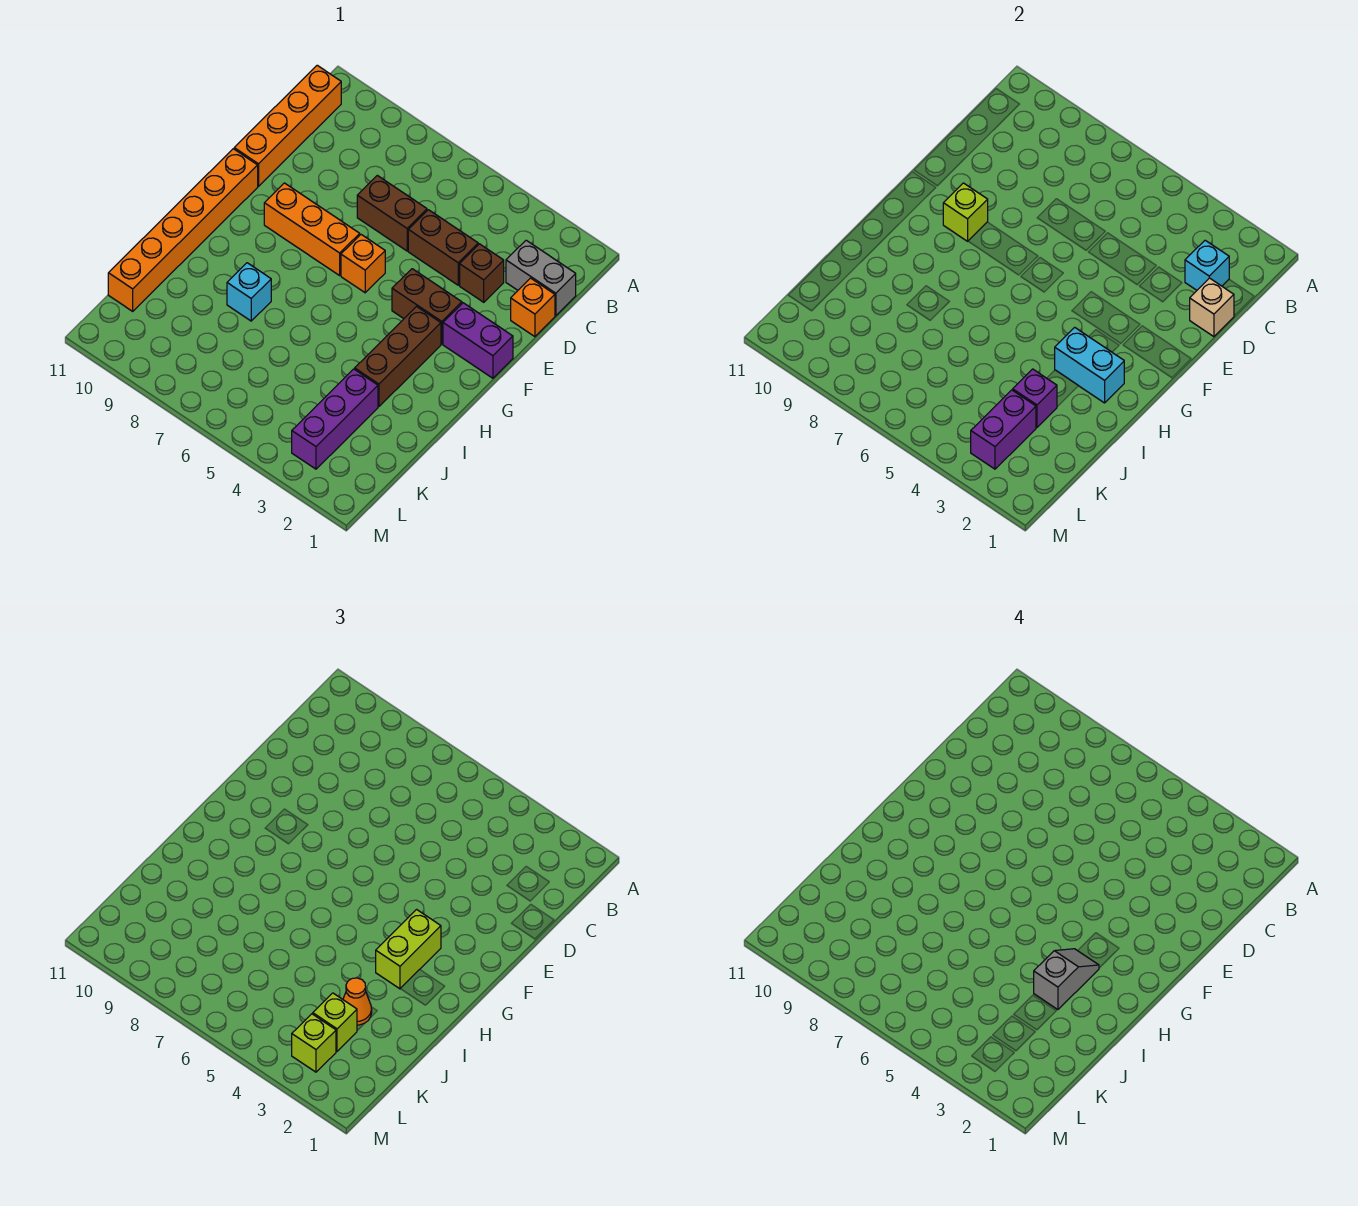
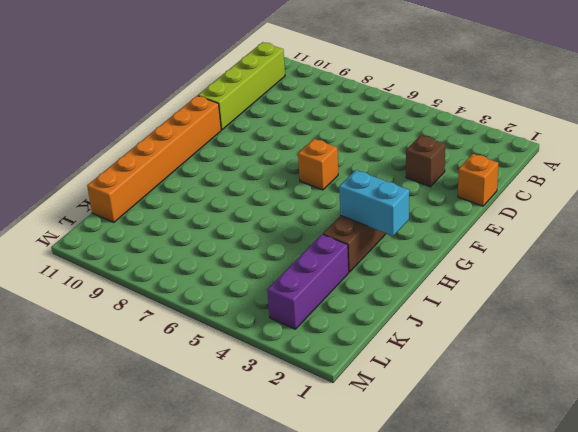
lime brick B11:E11 level 1 -> orange brick B11:E11 level 1
none -> grey brick C1:C2 level 1
none -> brown brick D4:D5 level 1
none -> brown brick D6:D7 level 1

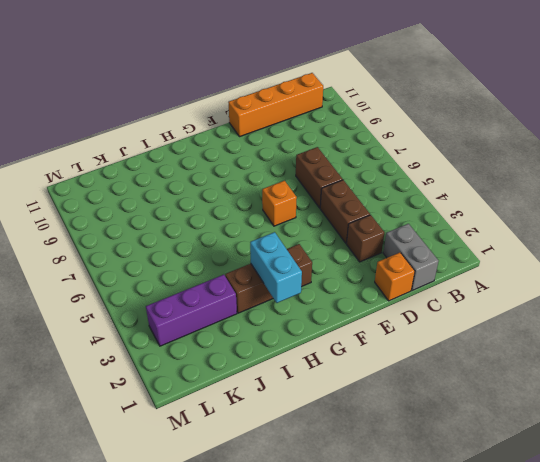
none -> purple brick F1:F2 level 1
none -> brown brick F3:F4 level 1
none -> orange brick F7:F9 level 1

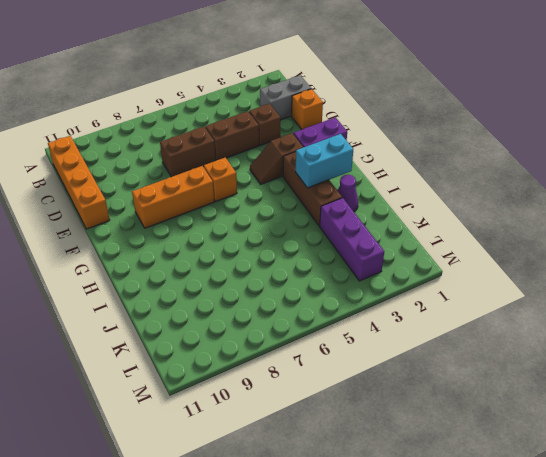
brown slope F3:F4 level 1 top 3 -> brown brick F3:F4 level 1
purple cone I2 level 1 -> none
none -> orange brick F11:K11 level 1
none -> cyan brick I8 level 1
none -> cyan brick C2 level 2

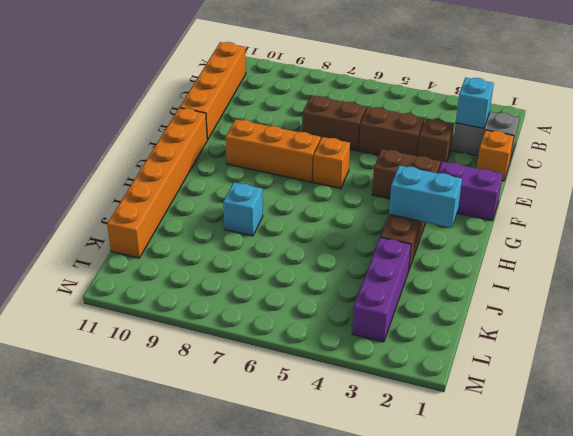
none -> tan brick D1 level 2
none -> lime brick F9 level 2
none -> purple brick J3 level 2

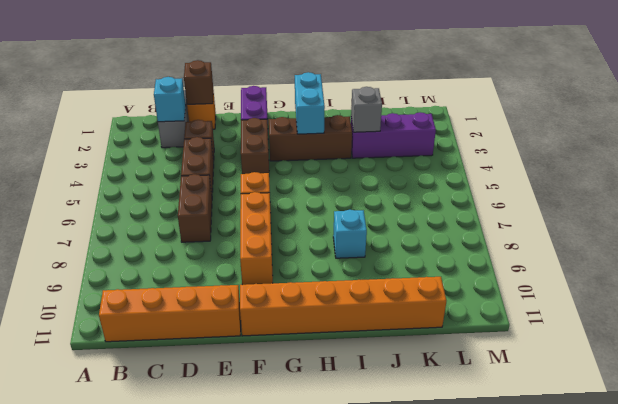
brown brick D1 level 2 -> tan brick D1 level 2
grey brick J3 level 2 -> purple brick J3 level 2
none -> lime brick F9 level 2
none -> purple brick K3:L3 level 2
none -> lime brick G3:H3 level 3

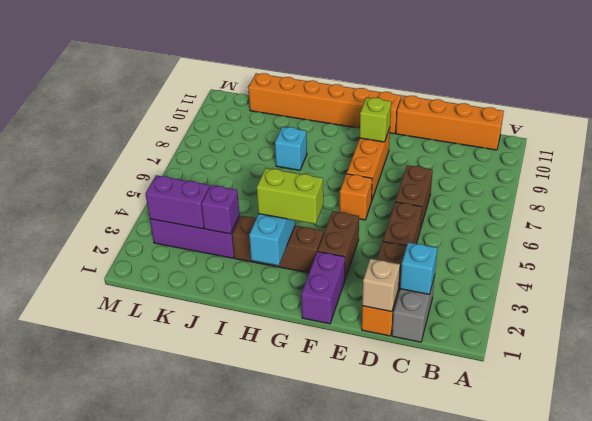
none -> orange cone J3 level 3
none -> lime brick K3 level 3
none -> lime brick L3 level 3

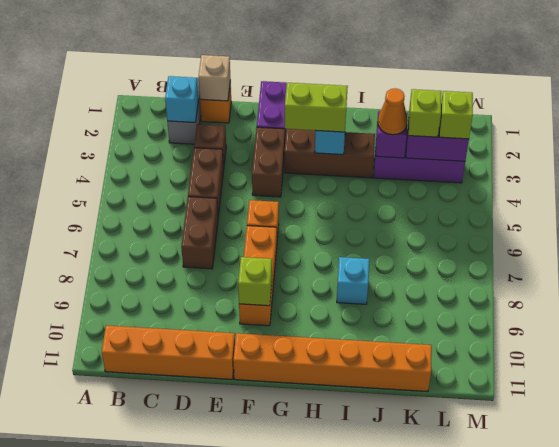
none -> grey slope H3:I3 level 4 top I

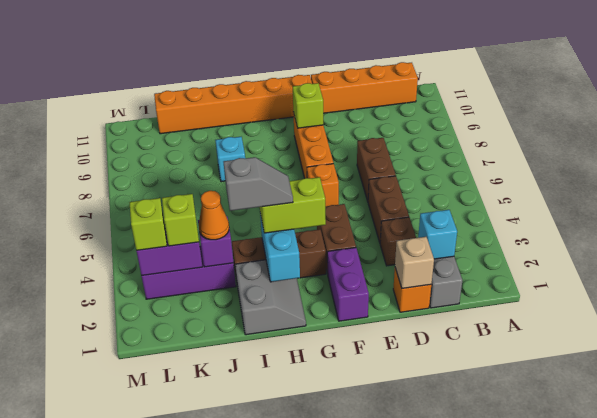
grey slope H1:I2 level 1 top I -> none

